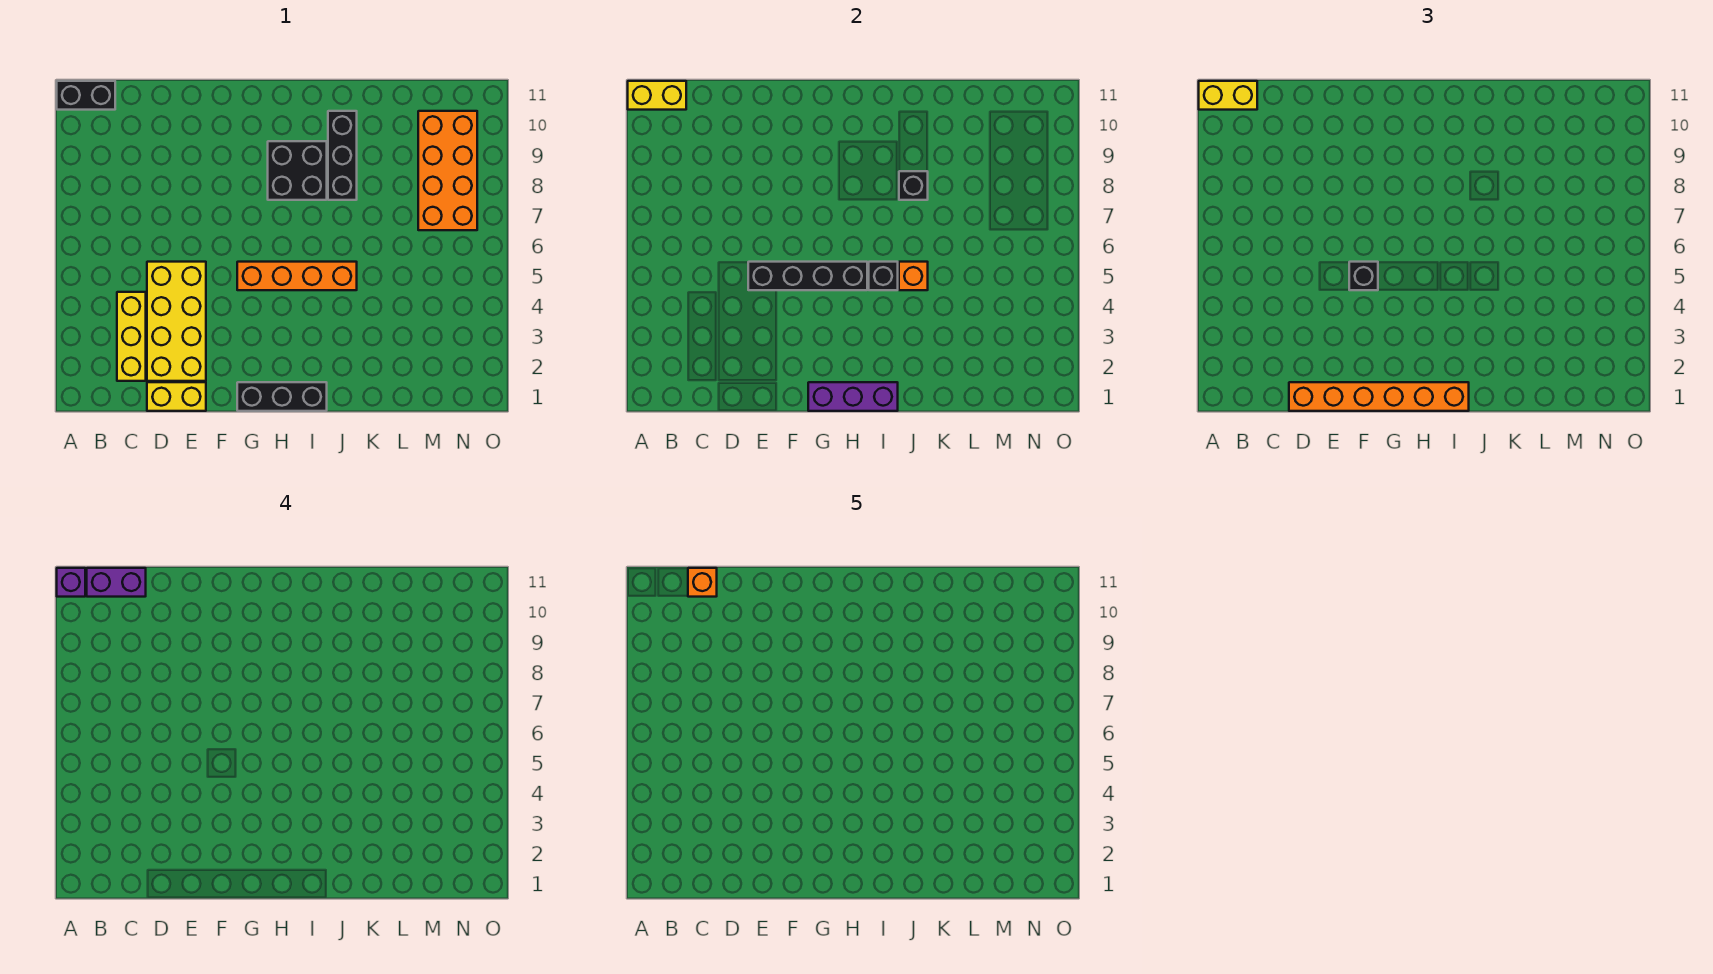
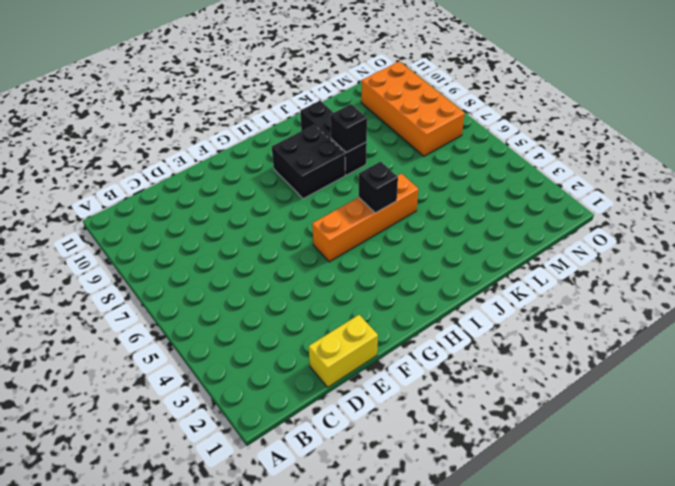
none -> black brick A11:B11 level 1
none -> yellow brick C2:C4 level 1
none -> yellow brick D2:E5 level 1

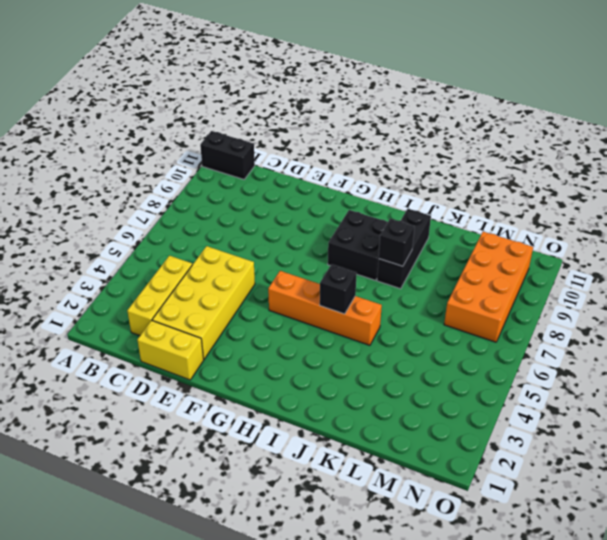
none -> black brick G1:I1 level 1
none -> yellow brick A11:B11 level 2
none -> black brick E5:H5 level 2

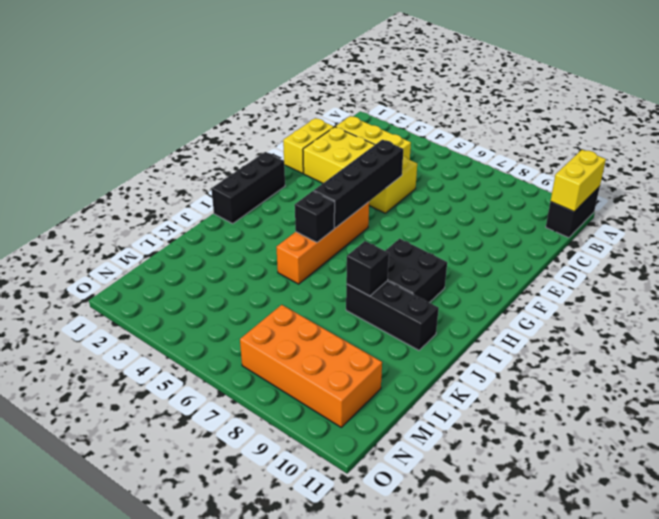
none -> purple brick G1:I1 level 2
none -> orange brick J5 level 2
none -> yellow brick A11:B11 level 3

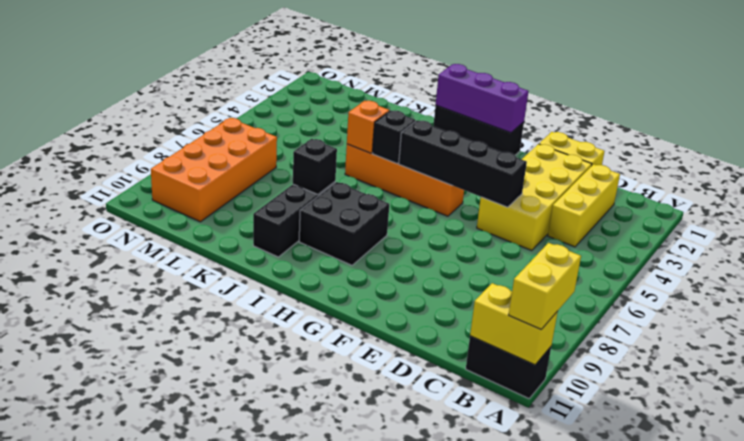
yellow brick A10:A11 level 3 -> yellow brick A11:B11 level 3
none -> orange brick D1:I1 level 3
none -> black brick F5 level 3
none -> purple brick A11 level 4

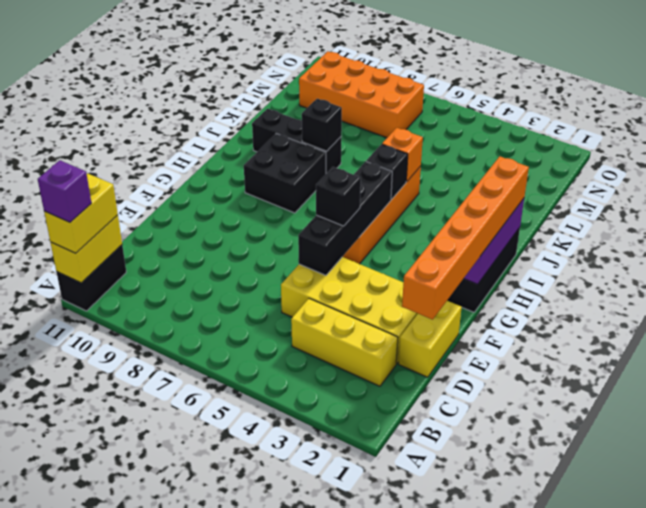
none -> purple brick B11:C11 level 4
none -> orange brick C11 level 5

